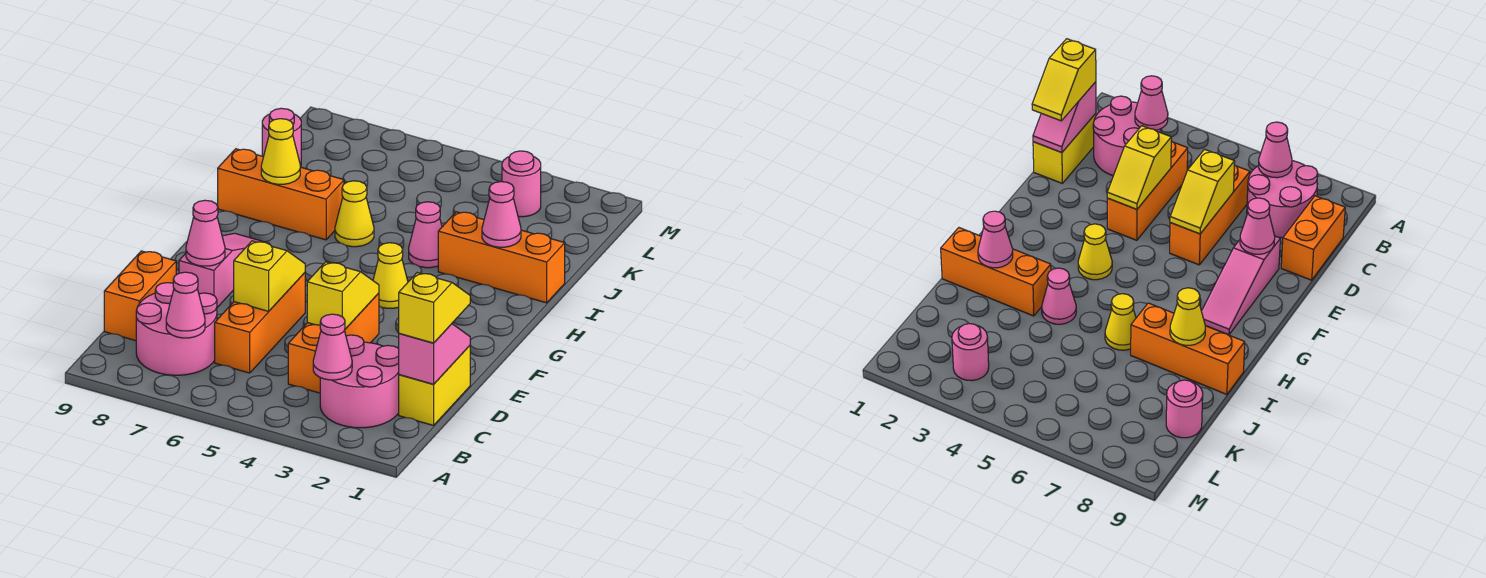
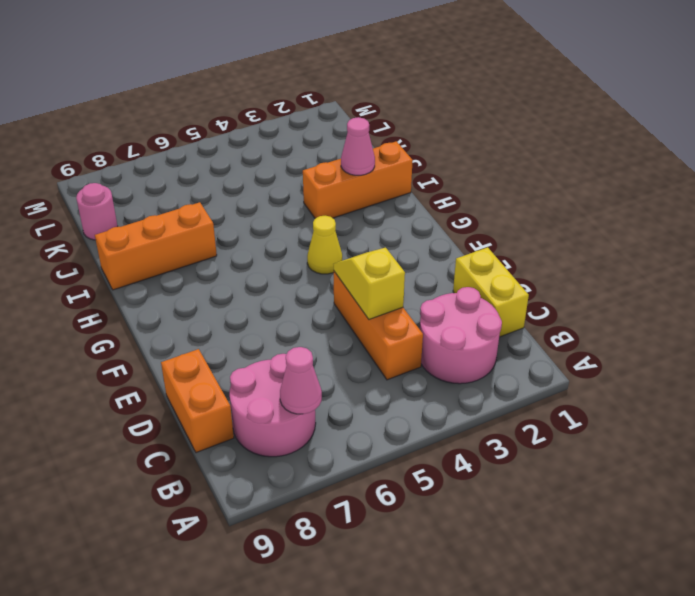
none -> orange brick C6:E6 level 1
none -> pink slope E8:G8 level 1 top E
none -> pink cone I4 level 1

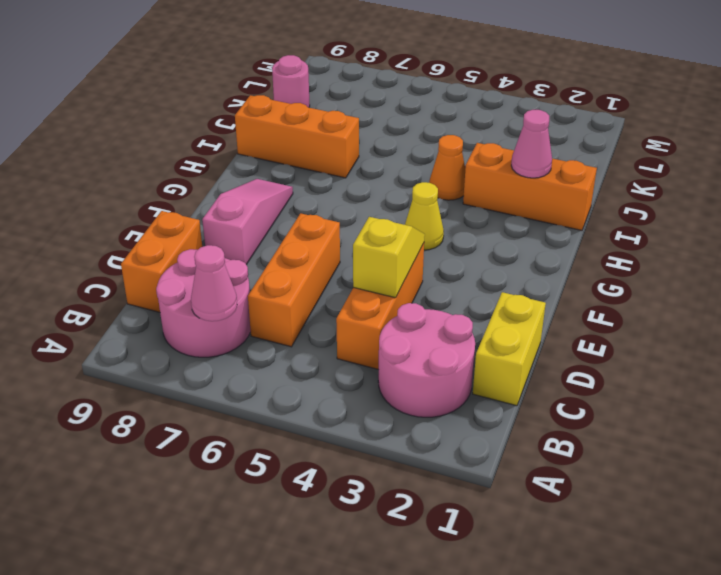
orange cone I4 level 1 -> pink cone I4 level 1
none -> yellow cone I6 level 1
none -> pink round brick L3 level 1
none -> pink cone B3 level 2

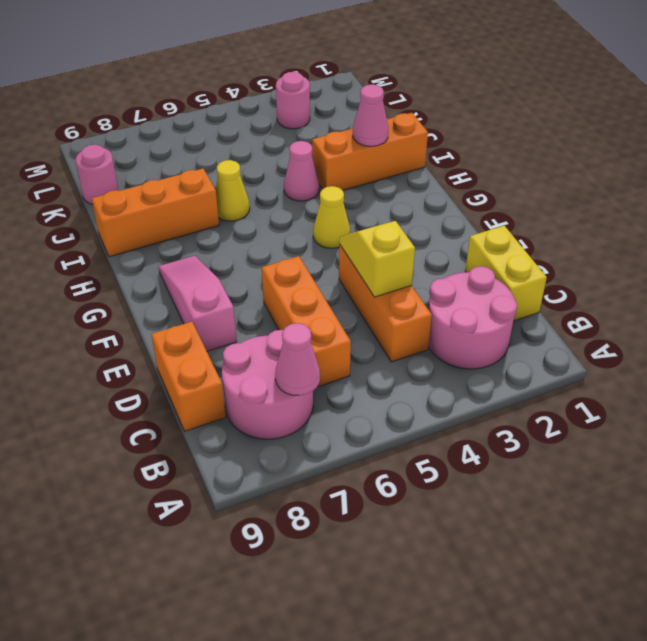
none -> pink cone B3 level 2
none -> pink slope C1:D1 level 2 top C
none -> yellow slope D6:E6 level 2 top D

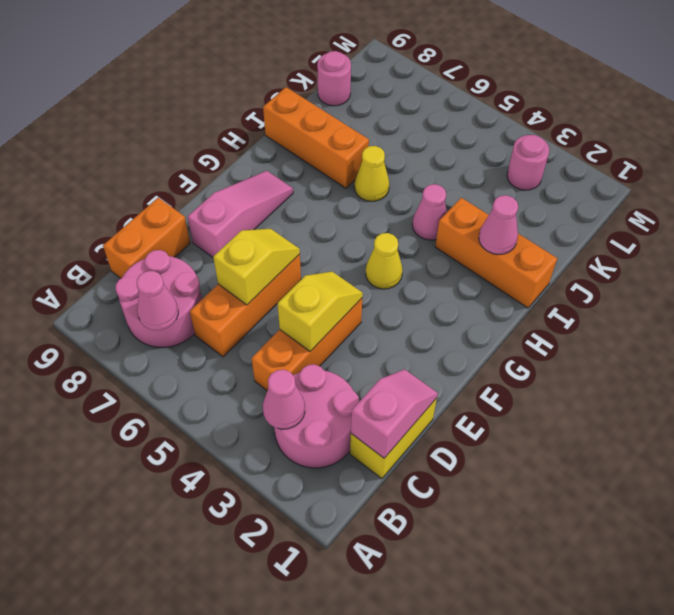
none -> pink cone E8 level 2
none -> yellow cone I8 level 2
none -> yellow slope C1:D1 level 3 top C

